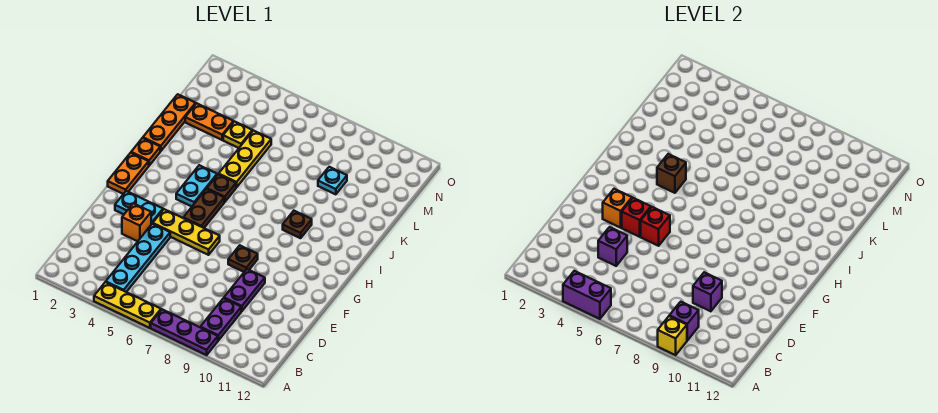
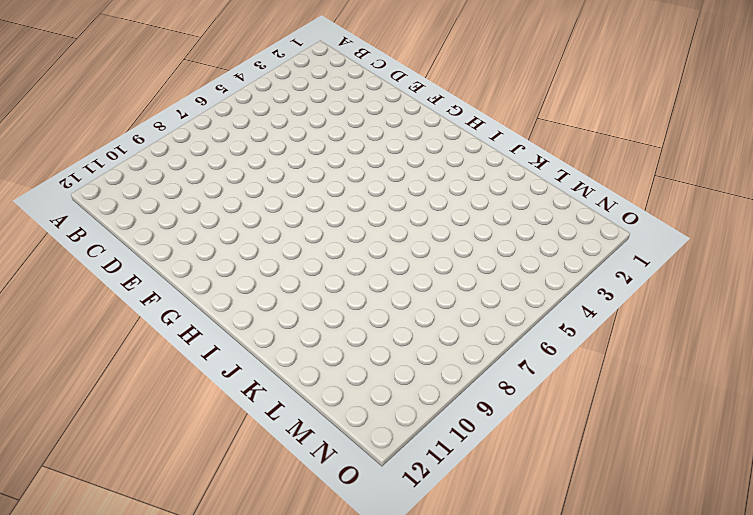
none -> yellow plate A4:A6 level 1
none -> purple plate A7:A9 level 1
none -> cyan plate B4:E4 level 1

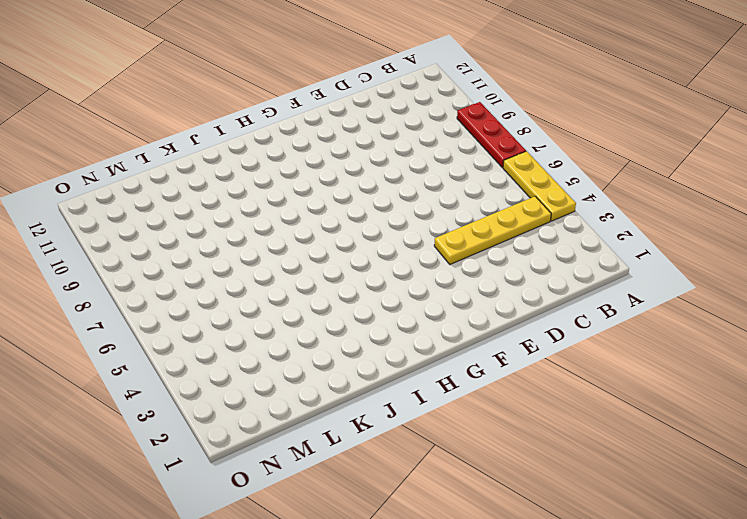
red plate A7:A9 level 1 -> purple plate A7:A9 level 1
yellow plate B4:E4 level 1 -> cyan plate B4:E4 level 1
none -> purple plate B9:C9 level 1
none -> purple plate D9:E9 level 1
none -> orange brick E3 level 1

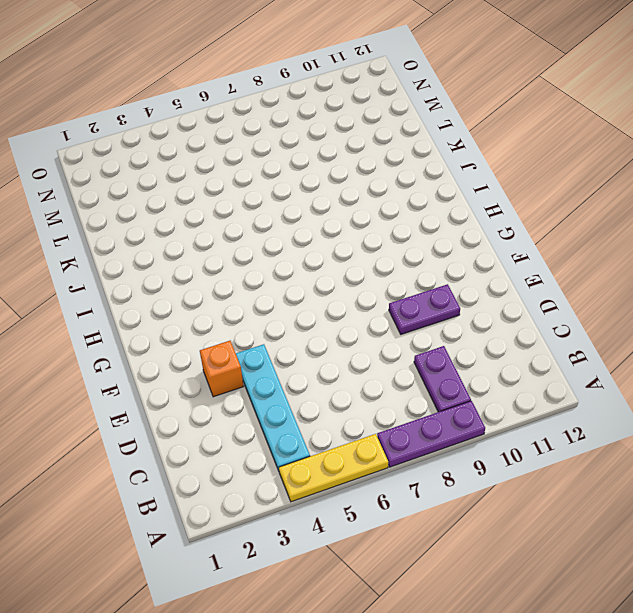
purple plate E9:E10 level 1 -> purple plate D9:E9 level 1
none -> cyan plate F2:F3 level 1
none -> yellow plate F4:F6 level 1
none -> brown plate F8 level 1

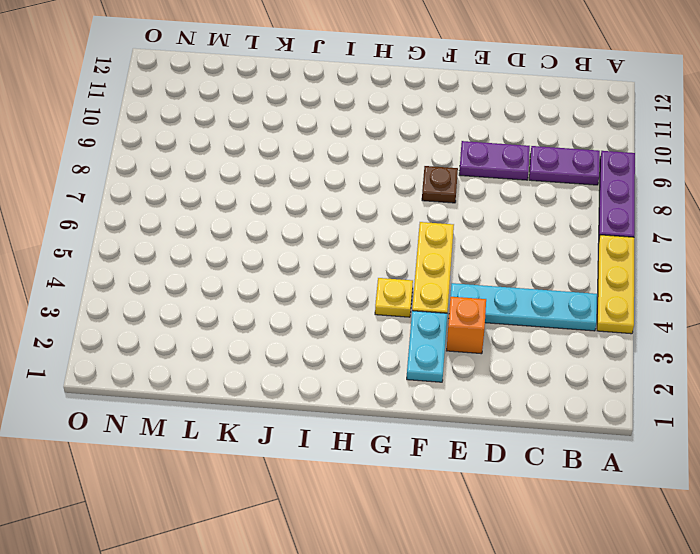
yellow plate G4 level 1 -> yellow plate L4 level 1
none -> orange plate G1:H1 level 1
none -> brown plate G5:H5 level 1
none -> cyan plate H4:I4 level 1

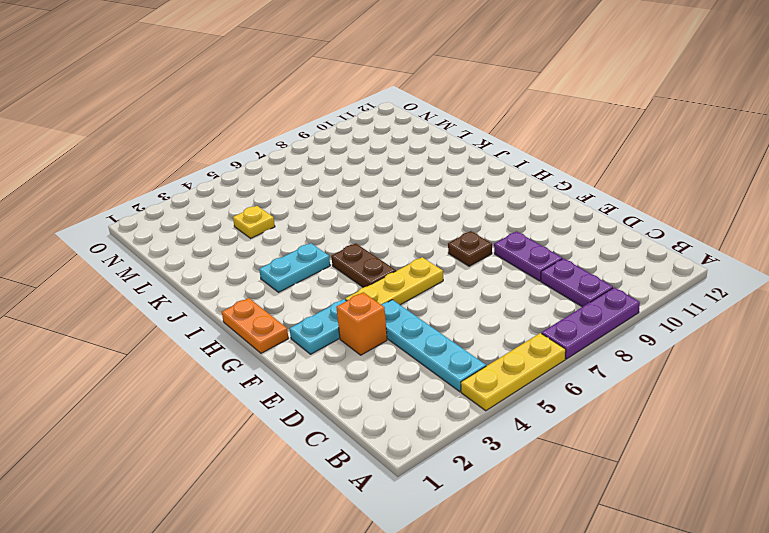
cyan plate I3:I4 level 1 -> cyan plate H4:I4 level 1
none -> orange plate I1 level 1
none -> brown plate I5 level 1
none -> brown plate I9 level 1

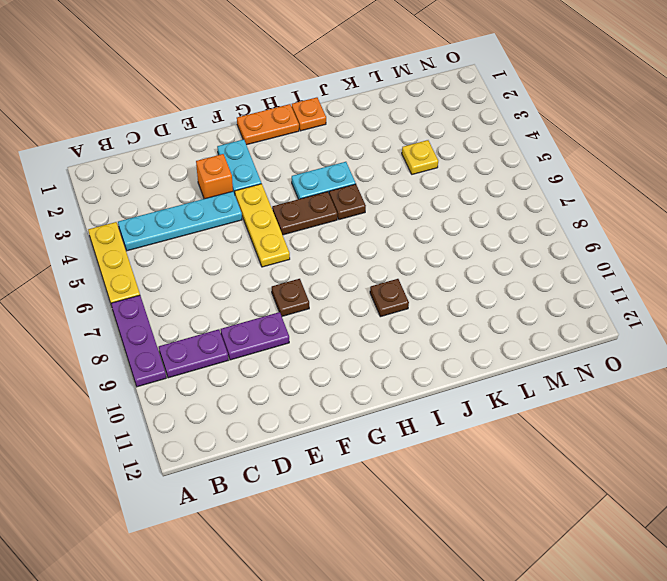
none -> orange plate J1:L1 level 1
none -> yellow plate J5:L5 level 1
none -> orange plate L2:L3 level 1

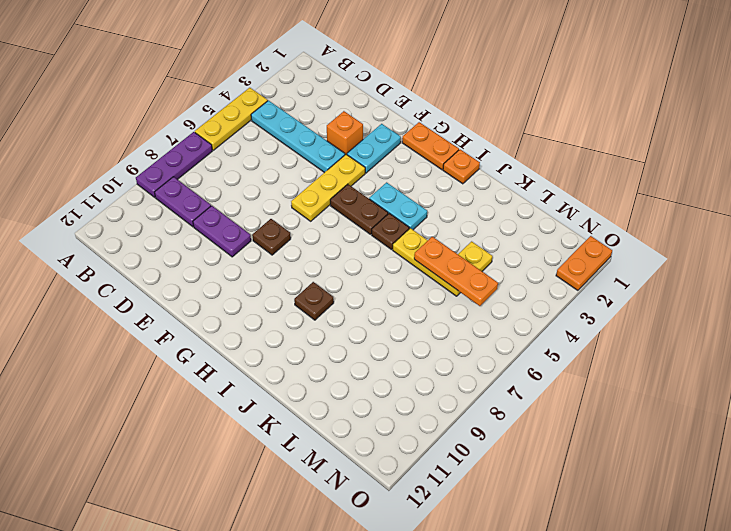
orange plate K5:M5 level 2 -> orange plate J1:L1 level 1
orange plate O1:O2 level 1 -> orange plate L2:L3 level 1
none -> cyan plate L9 level 1
none -> purple brick A4:A5 level 2
none -> yellow brick A9 level 2

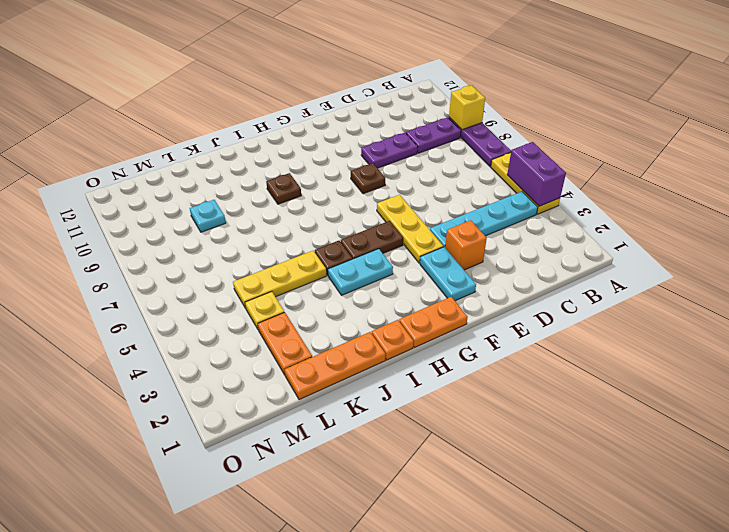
none -> purple brick B9 level 2
none -> purple brick D4 level 2
none -> purple brick D9 level 2

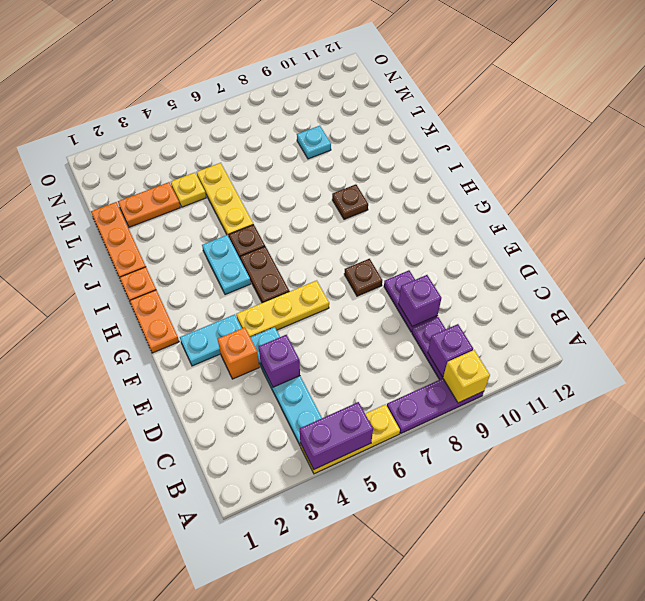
none -> orange brick F3 level 2
none -> red brick F4 level 2
none -> red brick F5 level 2

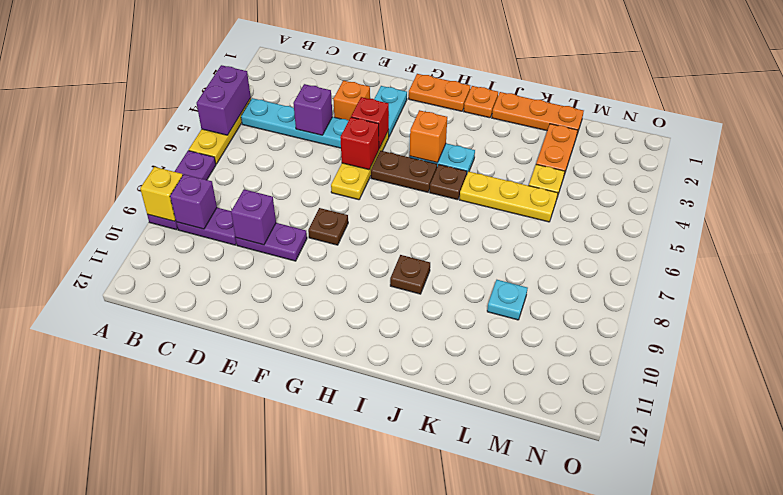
orange brick H4 level 2 -> orange brick F3 level 2
none -> brown brick I4 level 2

